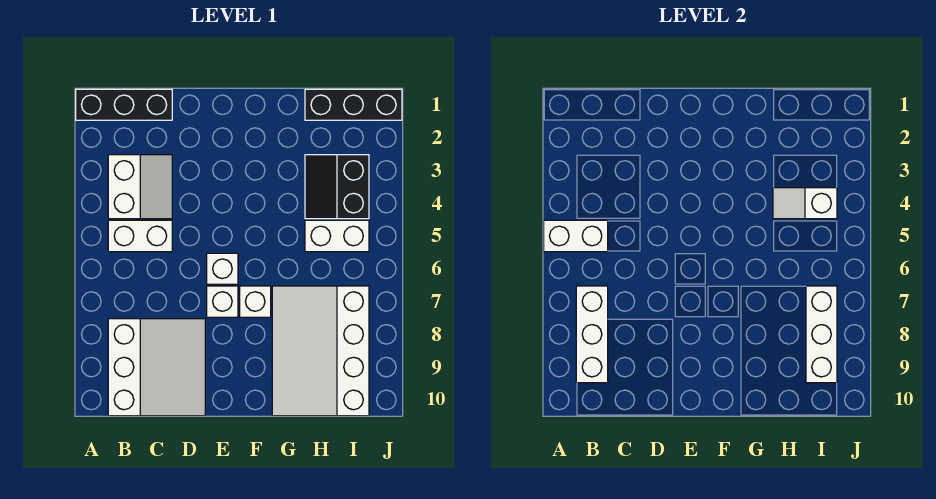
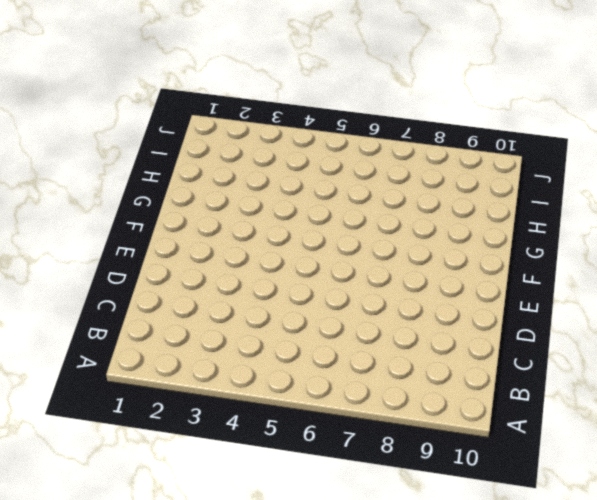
none -> black brick A1:C1 level 1
none -> white slope B3:C4 level 1 top B
none -> white brick B5:C5 level 1

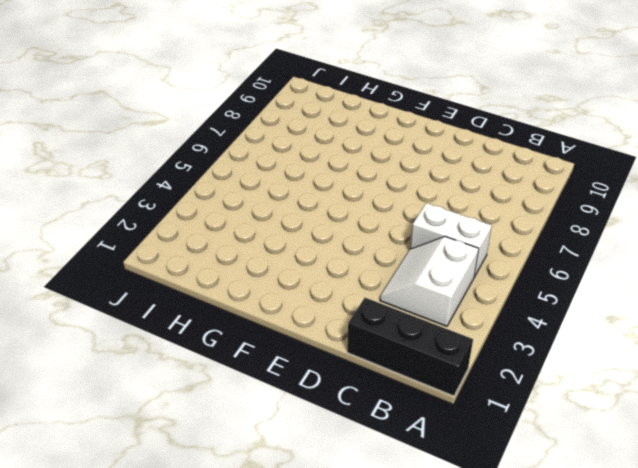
none -> white slope B8:D10 level 1 top B
none -> white brick E6 level 1
none -> white brick E7 level 1

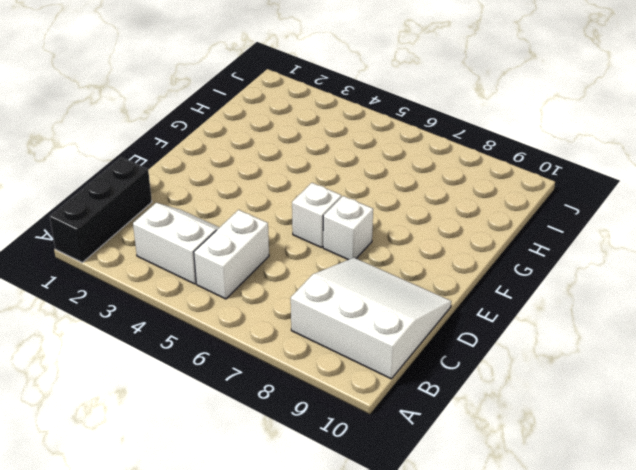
none -> white brick F7 level 1
none -> white slope G7:I10 level 1 top I
none -> black brick H1:J1 level 1

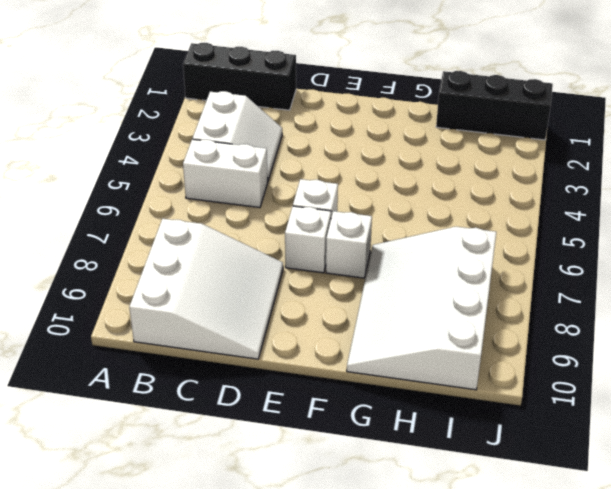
none -> black slope H3:I4 level 1 top I
none -> white brick H5:I5 level 1
none -> white brick A5:B5 level 2

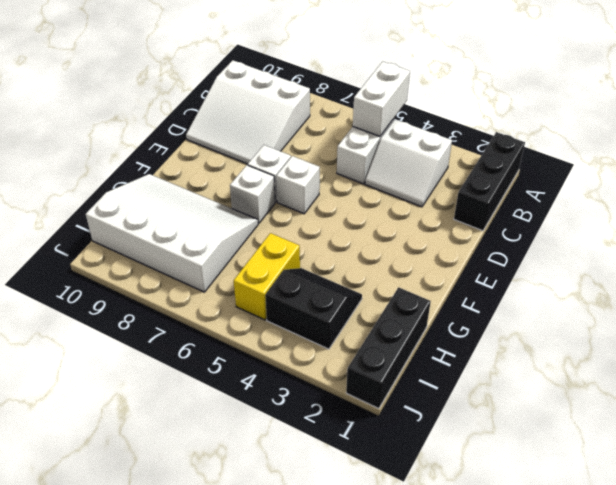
yellow brick H5:I5 level 1 -> white brick H5:I5 level 1
none -> white brick B7:B9 level 2
none -> white slope H4:I4 level 2 top I
none -> white brick I7:I9 level 2

